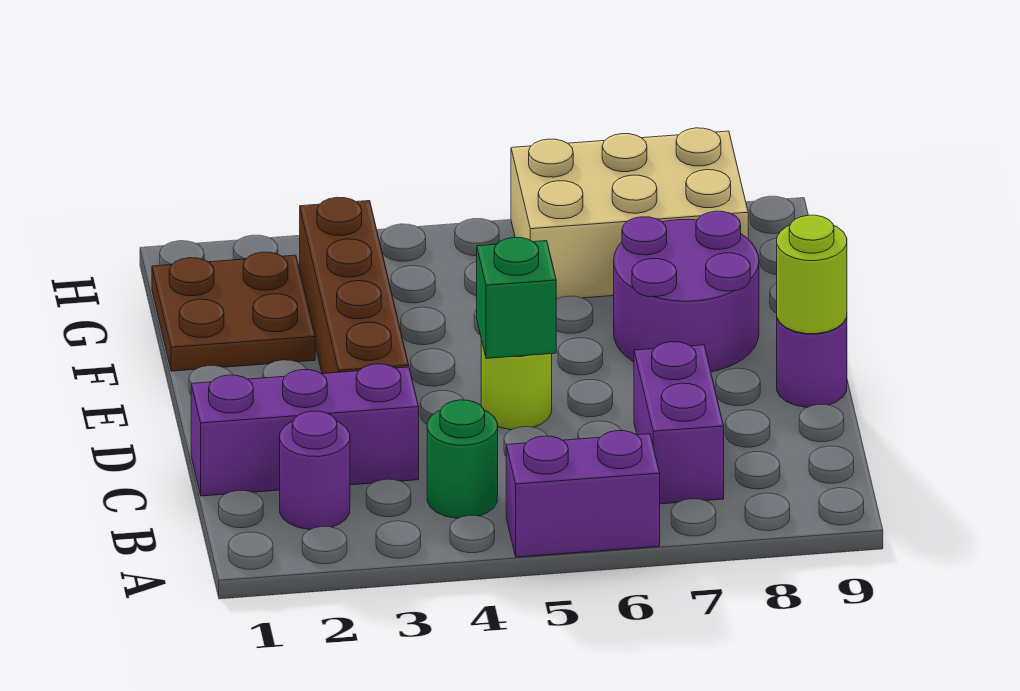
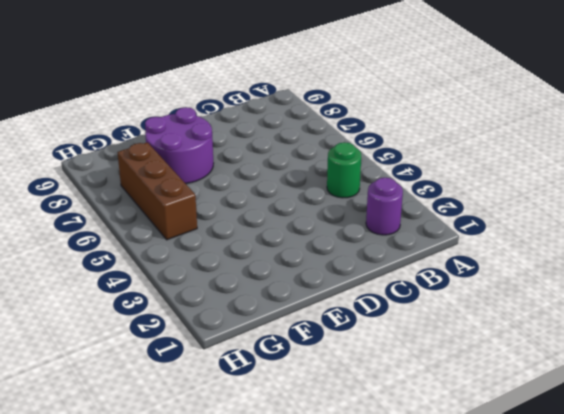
brown brick G5:G7 level 1 -> tan brick G6:H8 level 1
none -> purple brick A5:A6 level 1
none -> purple brick B7:C7 level 1
none -> purple brick C1:C3 level 1

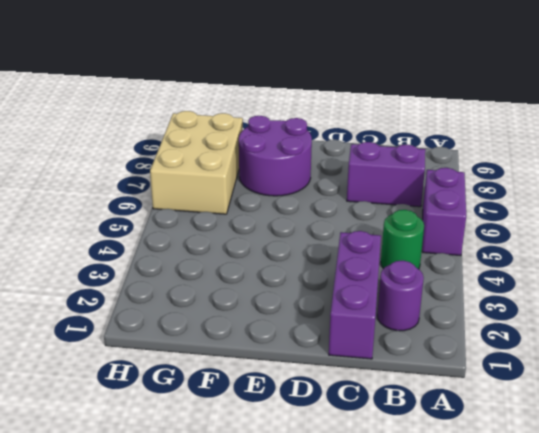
none -> brown brick D3:G3 level 1
none -> lime round brick D5 level 1
none -> purple round brick D9 level 1

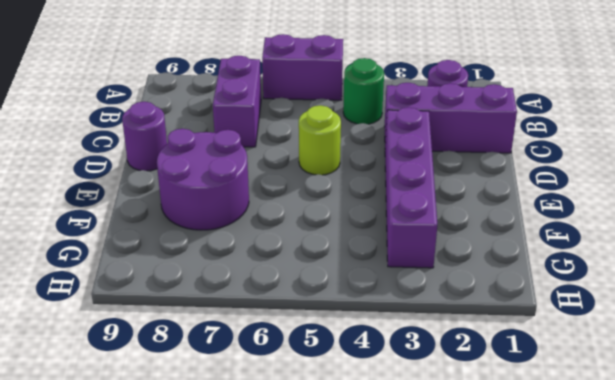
purple brick D3:G3 level 1 -> brown brick D3:G3 level 1
none -> brown plate F1:G2 level 1
none -> tan brick G6:H8 level 1
none -> green brick D5 level 2

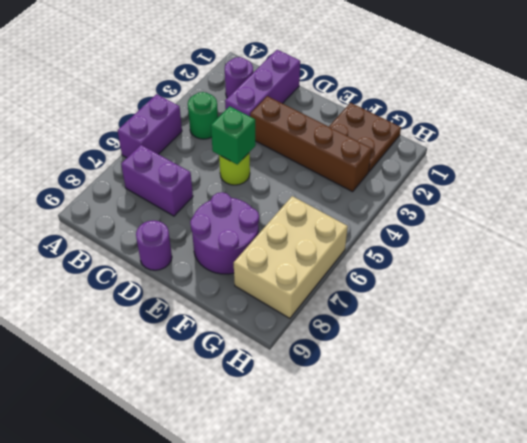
none -> lime round brick D9 level 2

